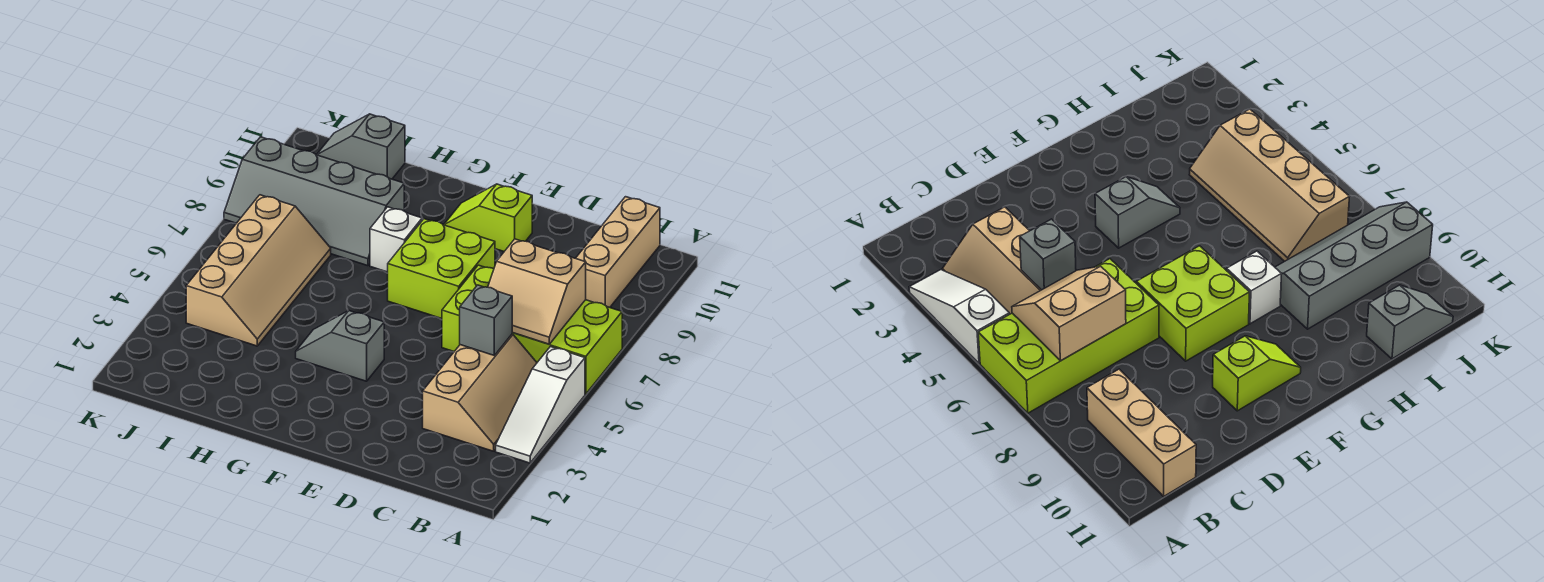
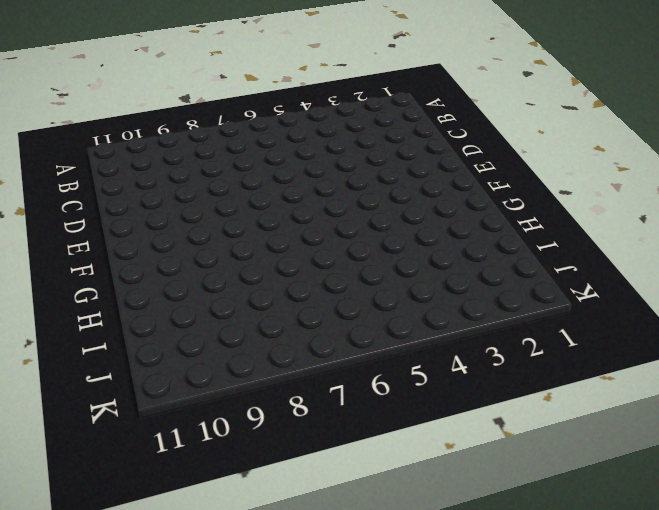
none -> white slope A3:A5 level 1 top 5
none -> lime brick A6:D7 level 1
none -> tan slope B3:C5 level 1 top C

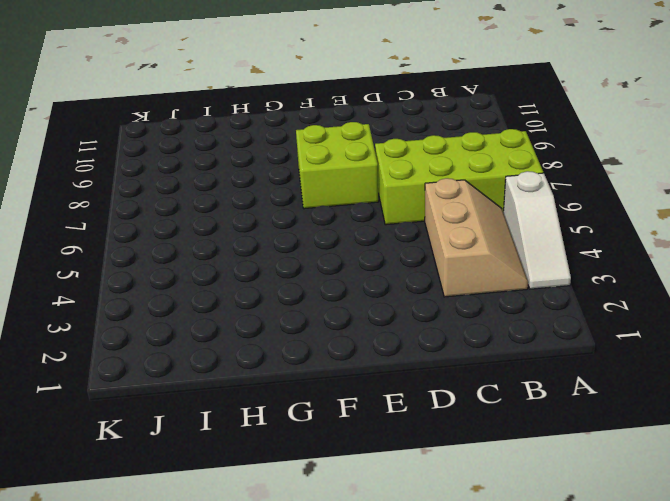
none -> tan brick B9:B11 level 1
none -> lime slope E10:F10 level 1 top E
none -> grey slope F4:G4 level 1 top F

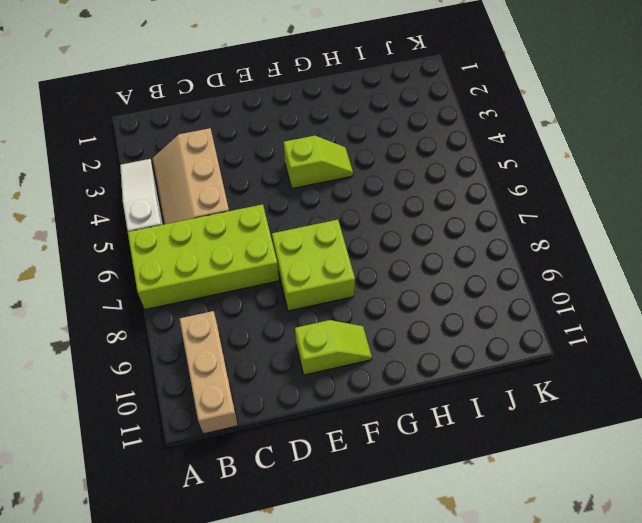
lime slope F4:G4 level 1 top F -> grey slope F4:G4 level 1 top F
none -> white brick G8 level 1
none -> grey slope H8:K9 level 1 top 9
none -> tan slope I4:J7 level 1 top J

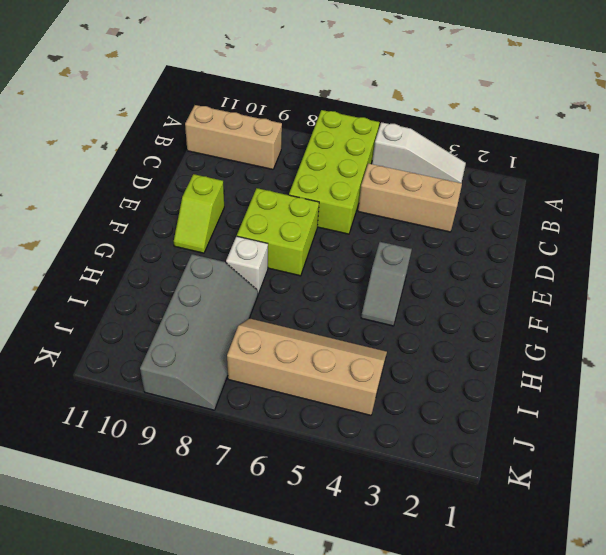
none -> grey slope I11:J11 level 1 top I
none -> tan slope B6:C7 level 2 top 7
none -> grey brick C5 level 2

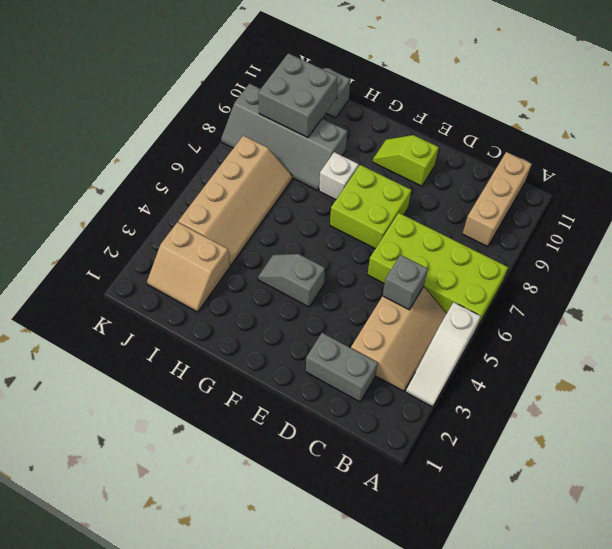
grey brick C2:D2 level 1 -> none
tan slope I2:J3 level 1 top 3 -> tan slope B6:C7 level 2 top 7
grey brick I9:J10 level 2 -> none

